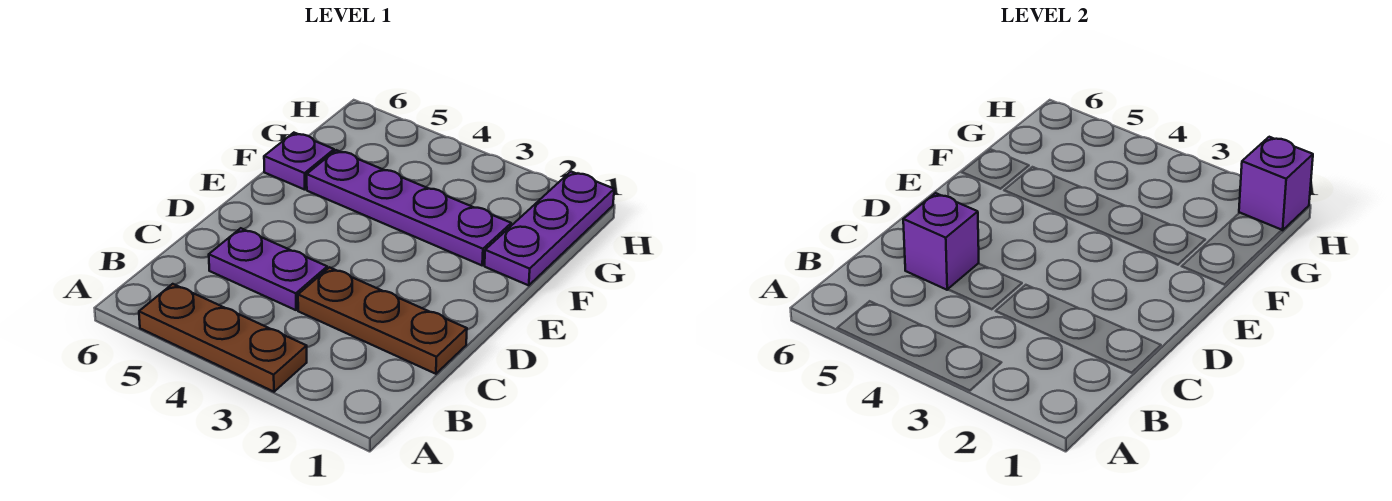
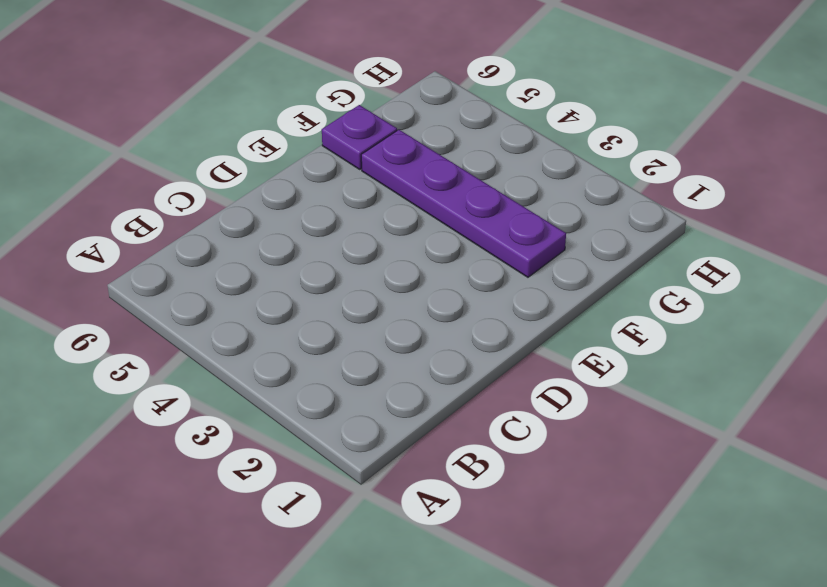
none -> brown plate A3:A5 level 1
none -> brown plate C1:C3 level 1

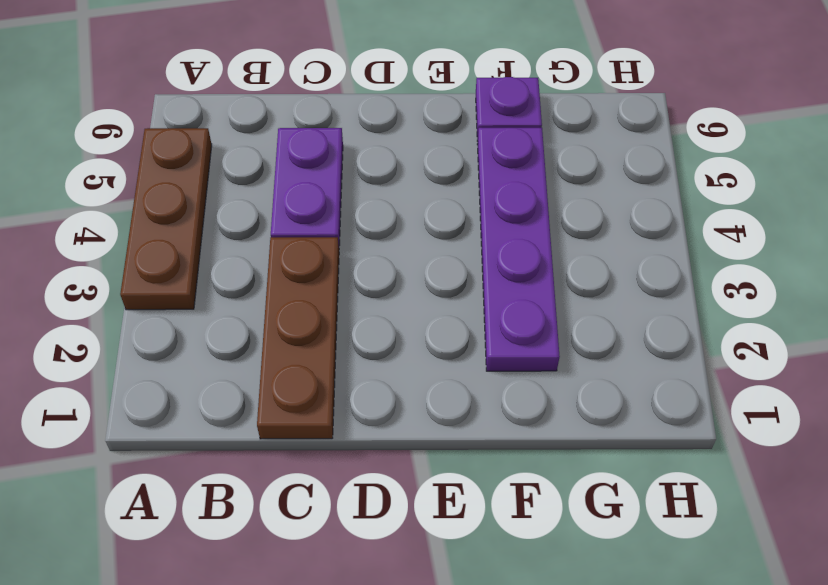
none -> purple plate F1:H1 level 1
none -> purple brick C5 level 2

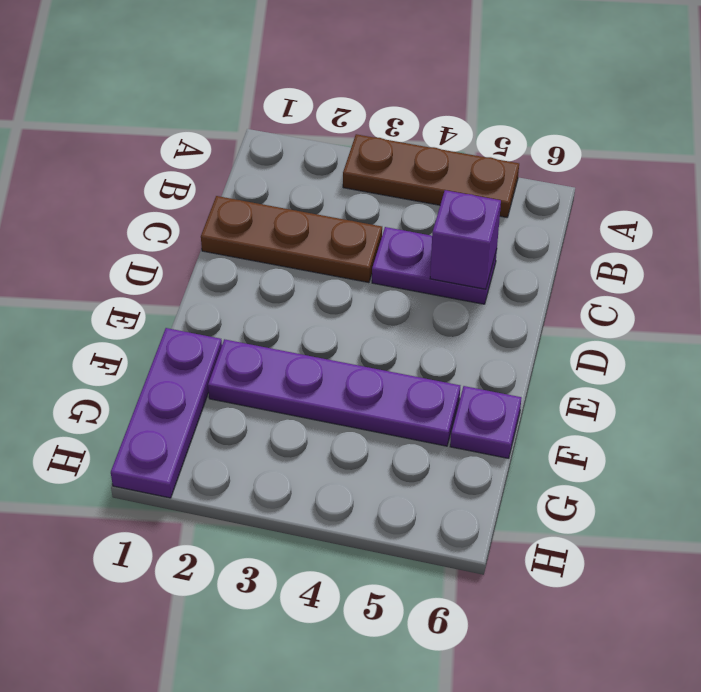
none -> purple brick H1 level 2

